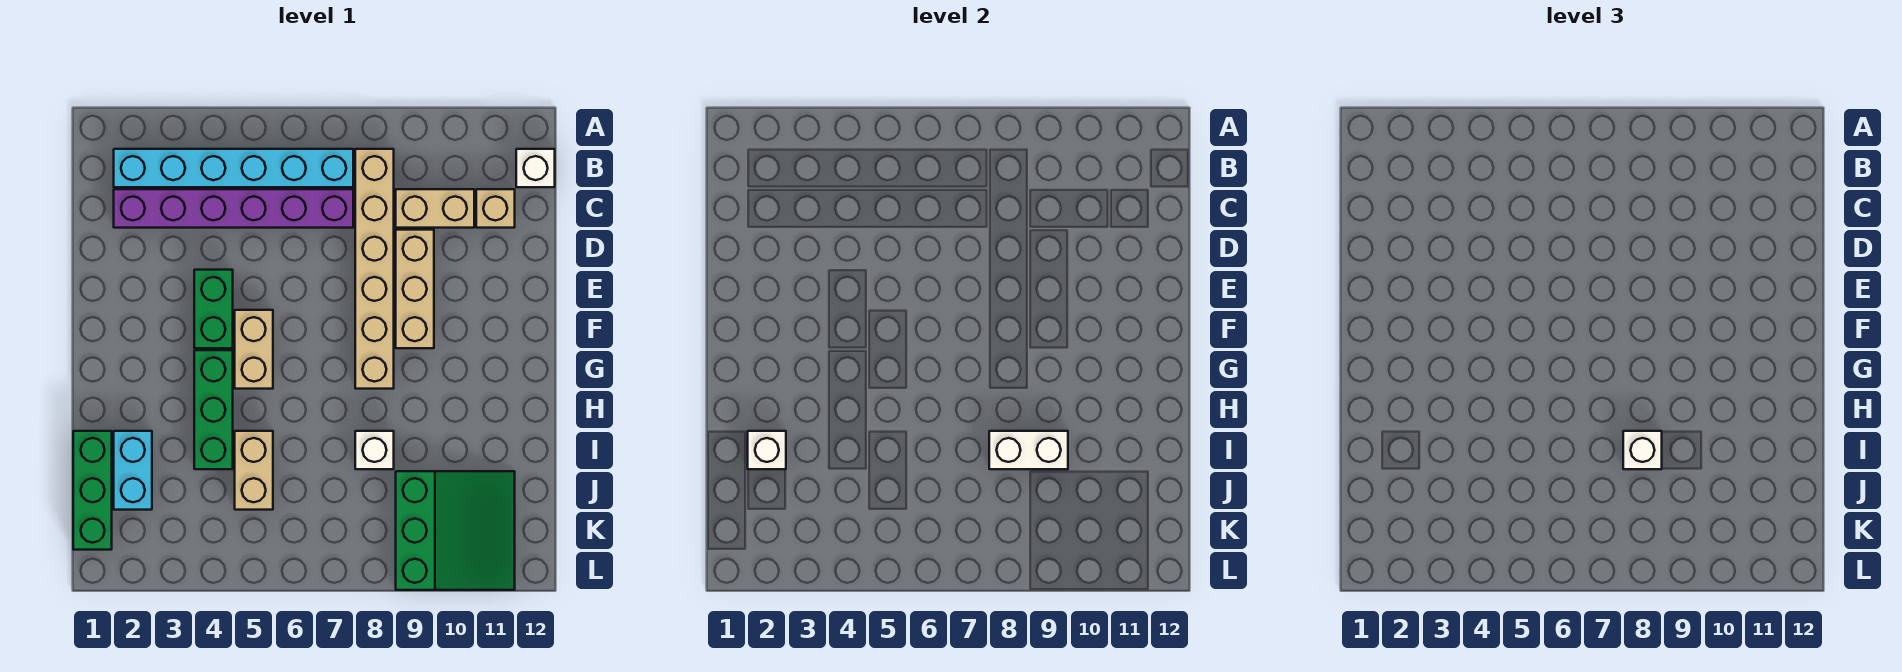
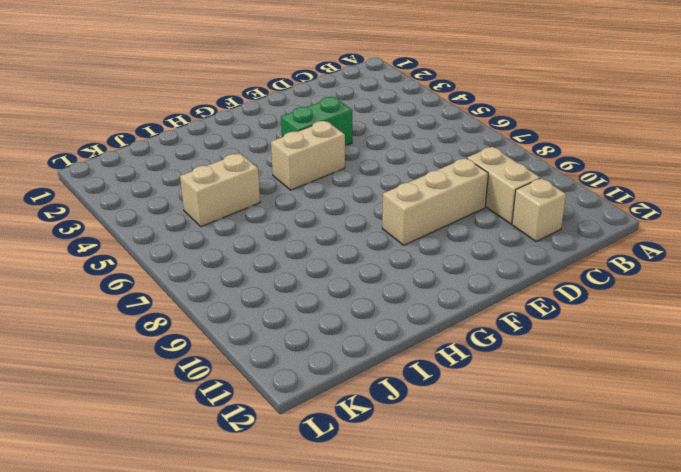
none -> cyan brick B2:B7 level 1
none -> tan brick B8:G8 level 1
none -> white brick B12 level 1

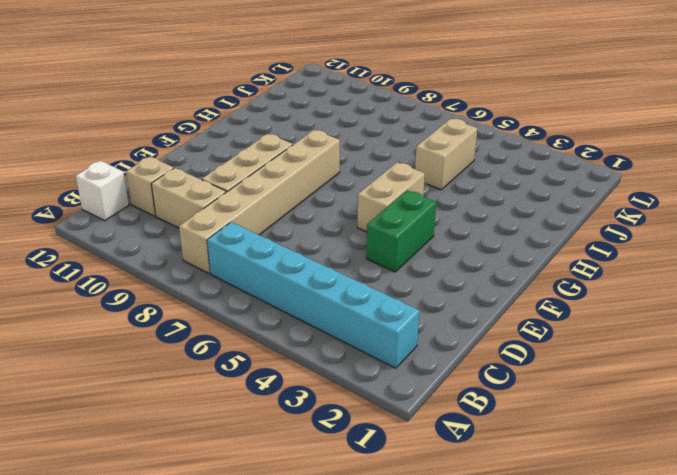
none -> purple brick C2:C7 level 1
none -> green brick G4:I4 level 1
none -> green brick I1:K1 level 1

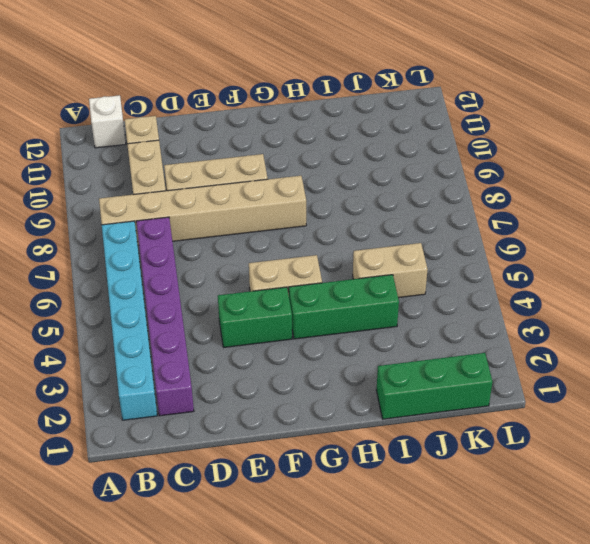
none -> cyan brick I2:J2 level 1
none -> white brick I8 level 1
none -> green slope J9:L11 level 1 top 9

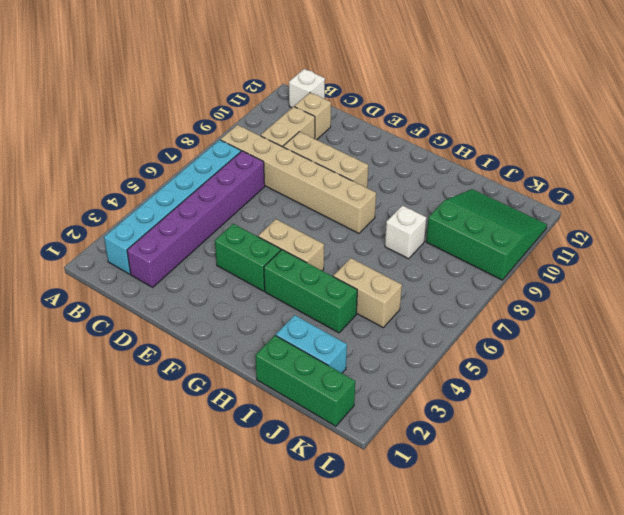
none -> white brick I2 level 2
none -> white brick I8:I9 level 2
none -> white brick I8 level 3

